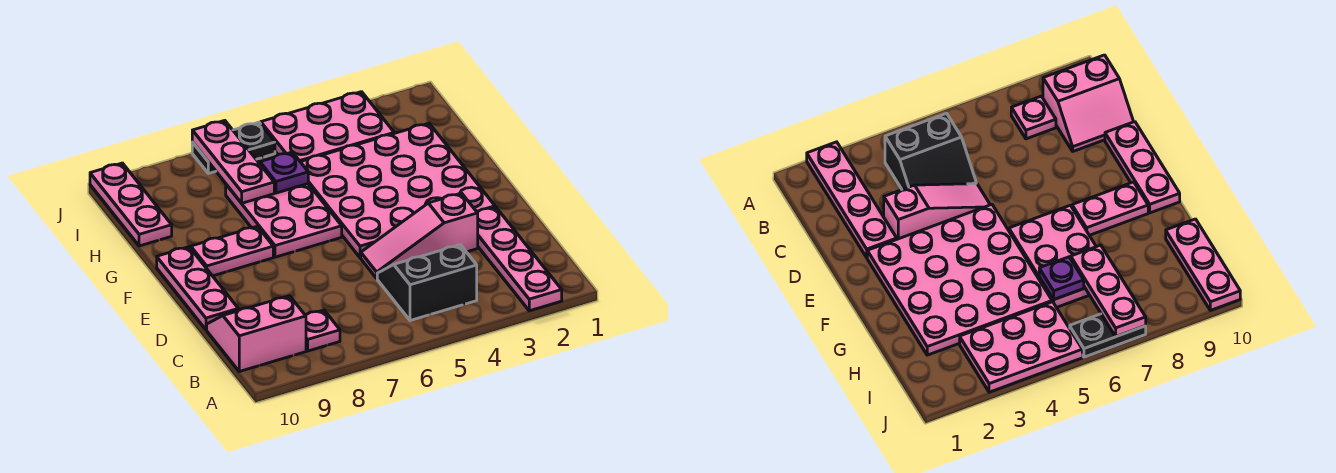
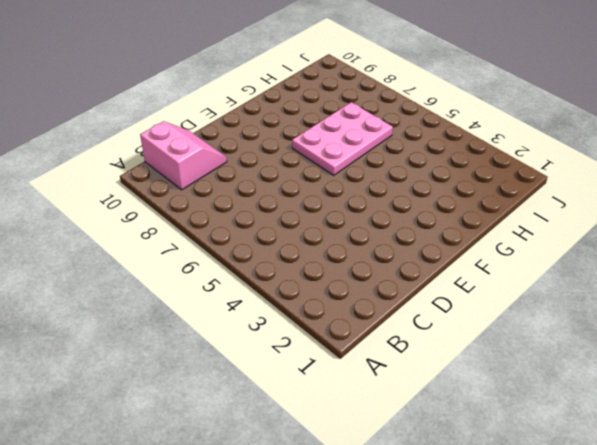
none -> pink plate A2:D2 level 1
none -> black slope B4:C5 level 1 top B
none -> pink plate B8 level 1

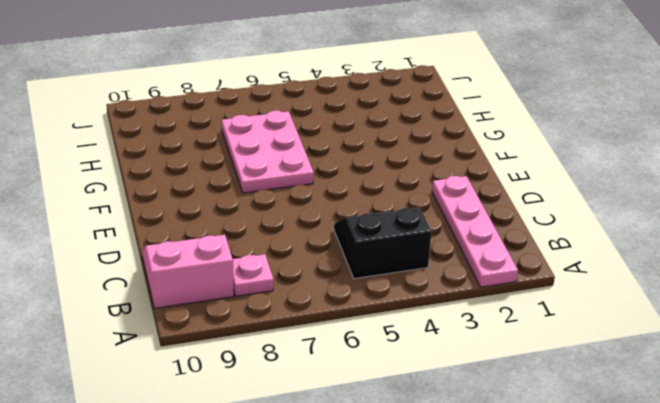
none -> pink slope D3:D5 level 1 top 3
none -> pink plate D10:F10 level 1
none -> pink plate E2:H5 level 1

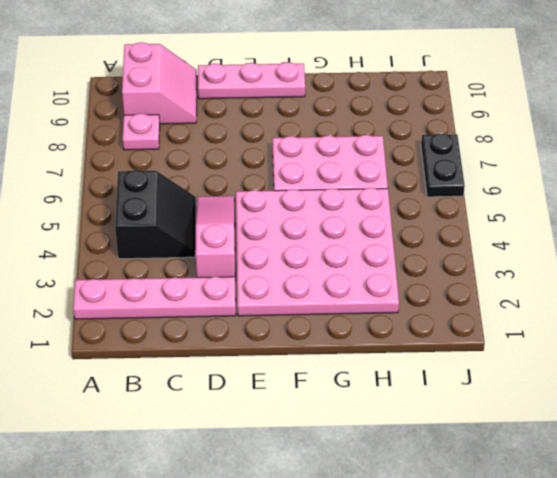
none -> pink plate F8:F9 level 1
none -> pink plate H10:J10 level 1
none -> pink plate I3:J5 level 1

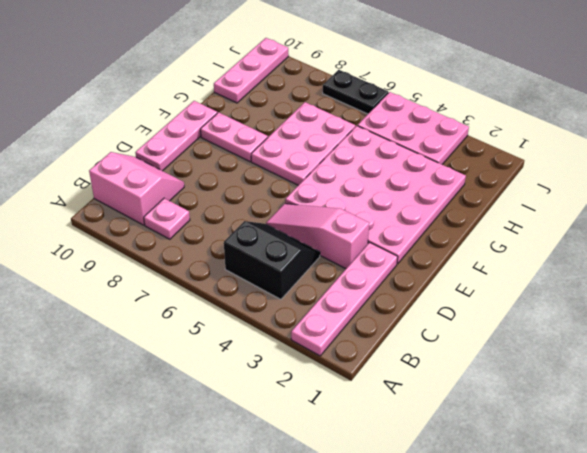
none -> purple plate H6 level 2
none -> pink plate H7:J7 level 2

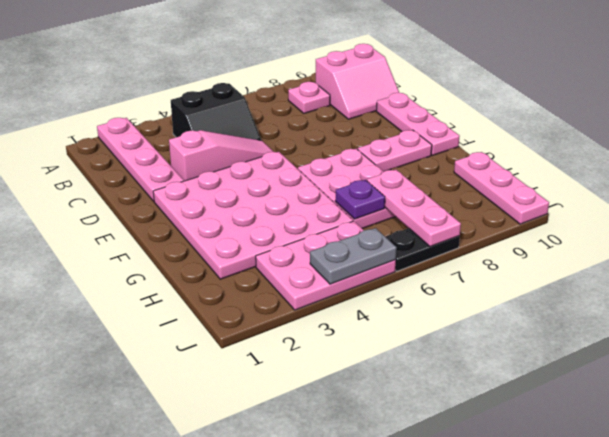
grey plate J4:J5 level 2 -> none

